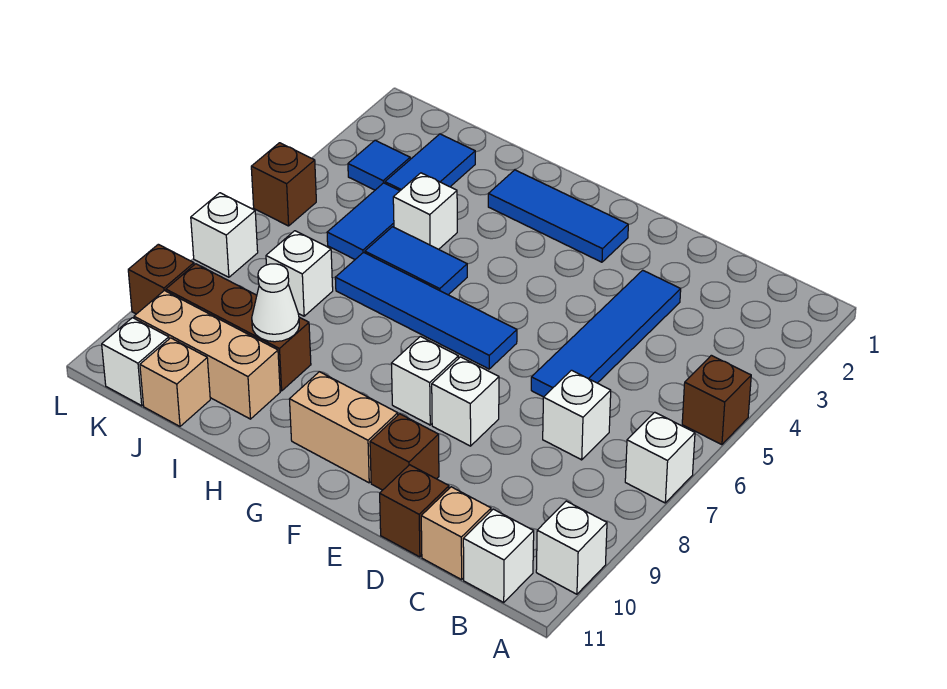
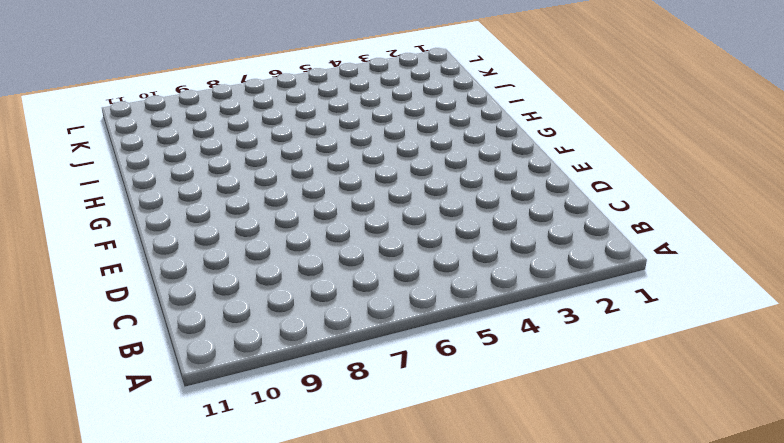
none -> brown brick A5 level 1
none -> white brick A7 level 1
none -> white brick A10 level 1

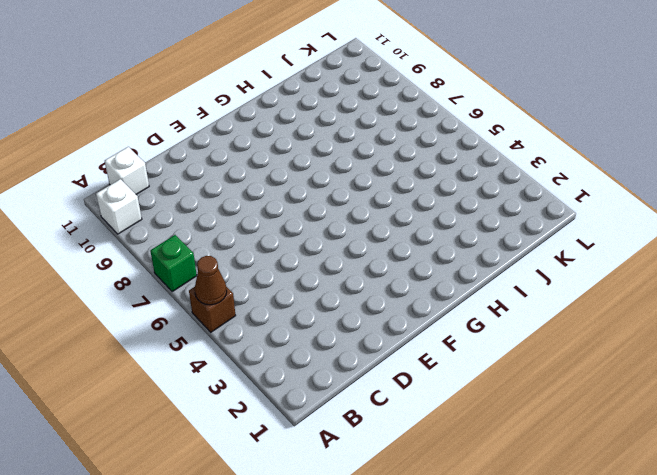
brown cone A5 level 2 -> none
green brick A7 level 1 -> white brick A7 level 1
none -> white brick C7 level 1
none -> tan brick C11 level 1
none -> blue tile D3:D6 level 1

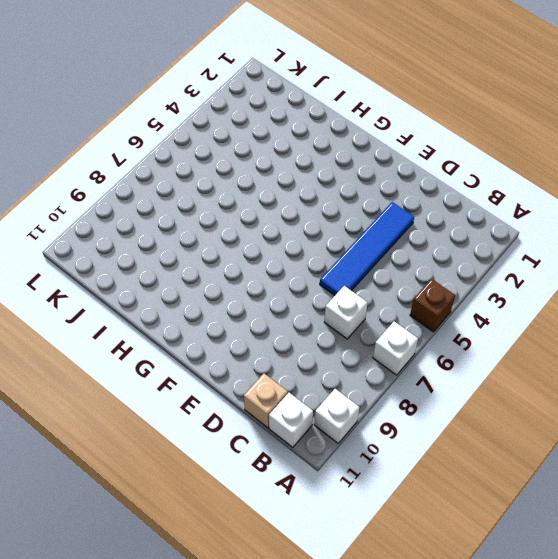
none -> brown brick D11 level 1
none -> white brick E8 level 1
none -> brown brick E10 level 1

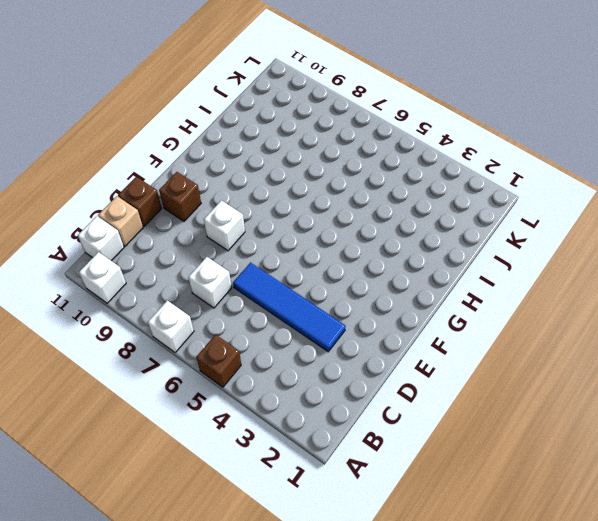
none -> blue tile F2:H2 level 1
none -> blue tile F6:I6 level 1
none -> white brick F8 level 1

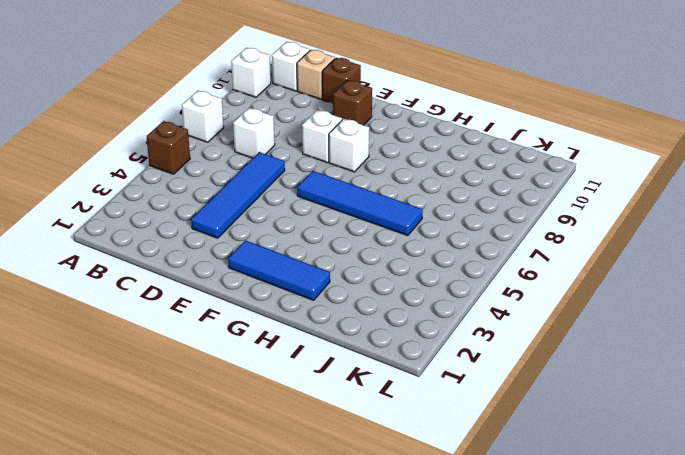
none -> tan brick F10:G10 level 1
none -> blue tile H5:I5 level 1
none -> white brick I4 level 1

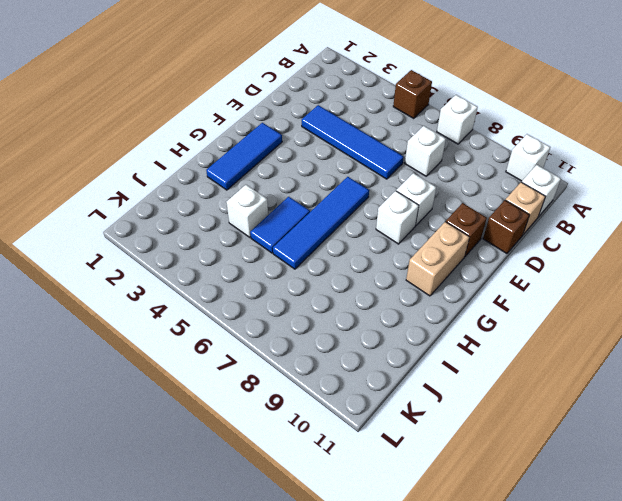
none -> brown brick I9:K9 level 1
none -> tan brick I10:K10 level 1
none -> blue tile J2:J3 level 1

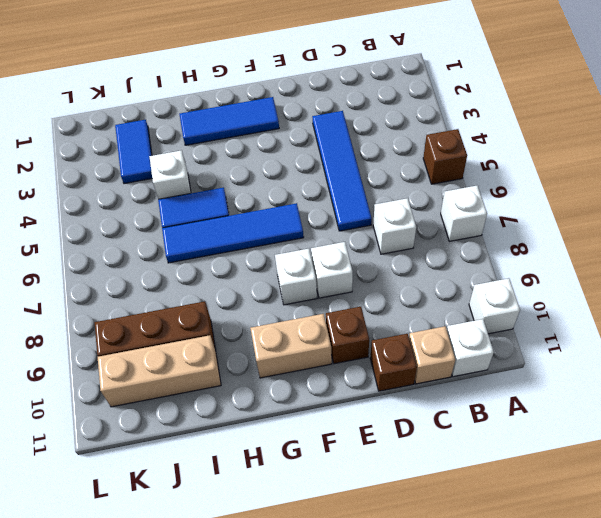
none -> blue tile J4:J5 level 1
none -> white brick J7 level 1
none -> tan brick J11 level 1

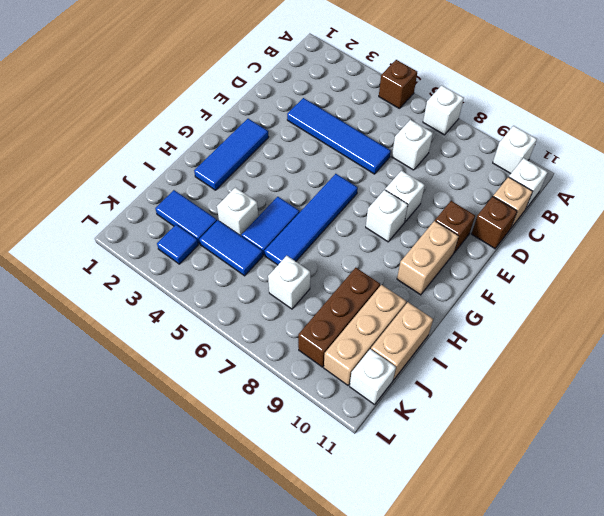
tan brick I11:J11 level 1 -> tan brick J11 level 1
none -> brown brick L5 level 1
none -> white brick L7 level 1
none -> brown brick L9 level 1

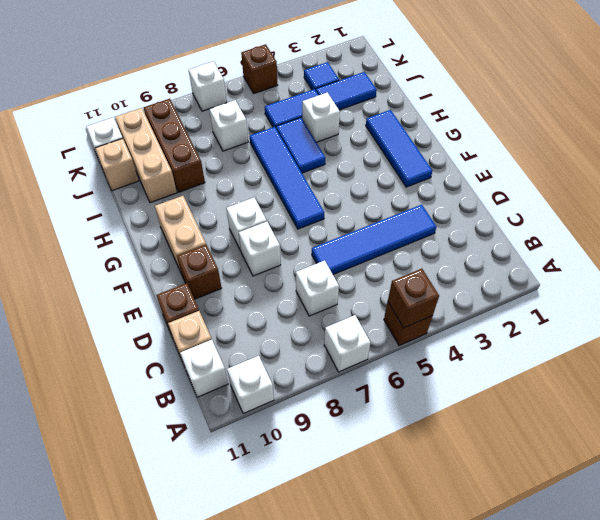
brown brick A5 level 2 -> brown brick L9 level 1
none -> white cone I9 level 2

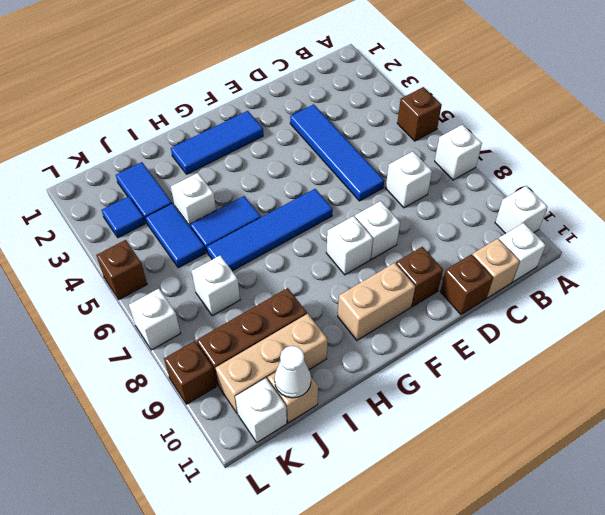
white cone J11 level 2 -> white cone I9 level 2

